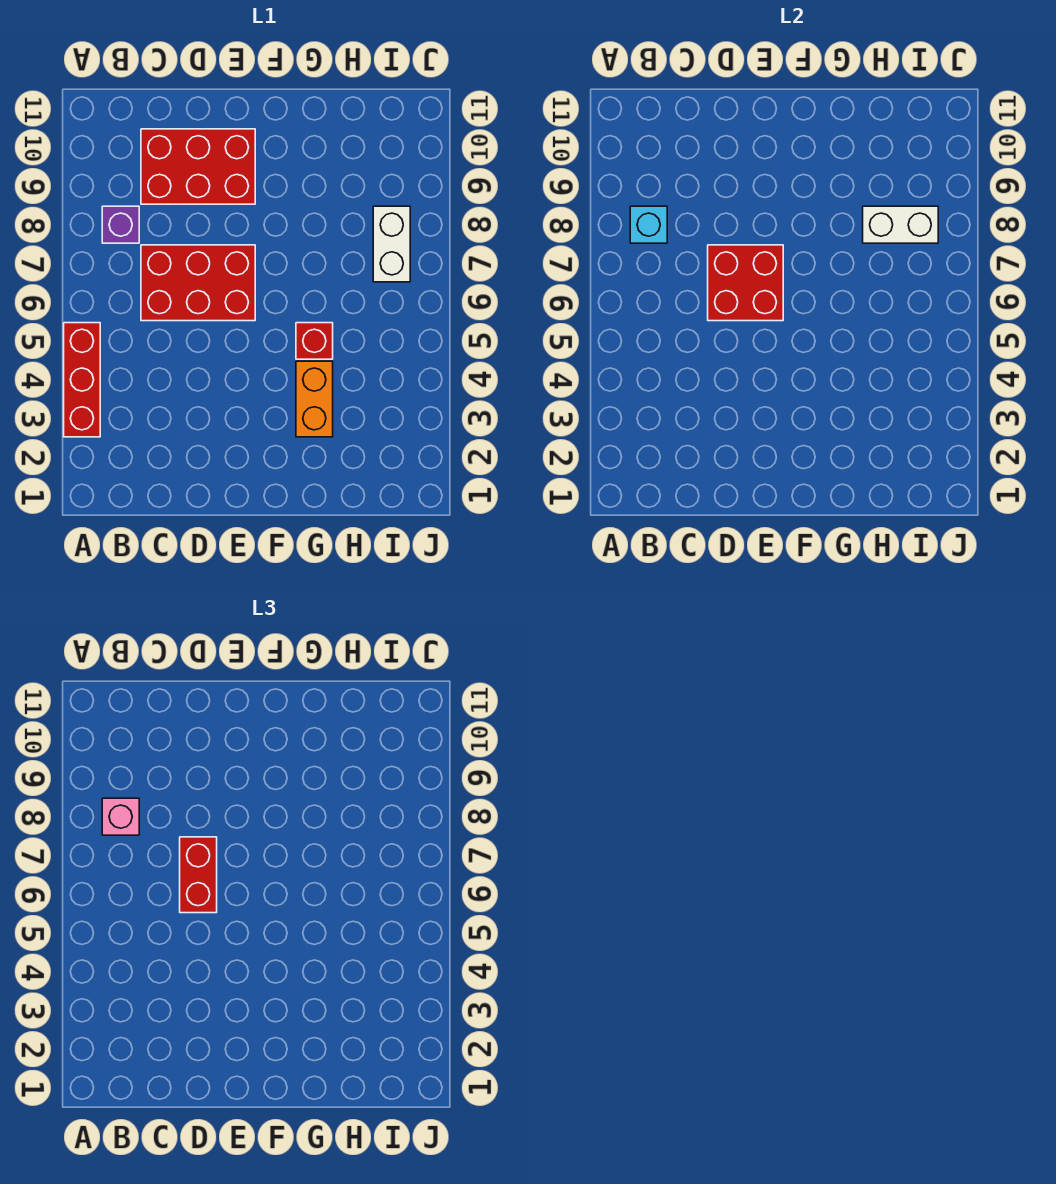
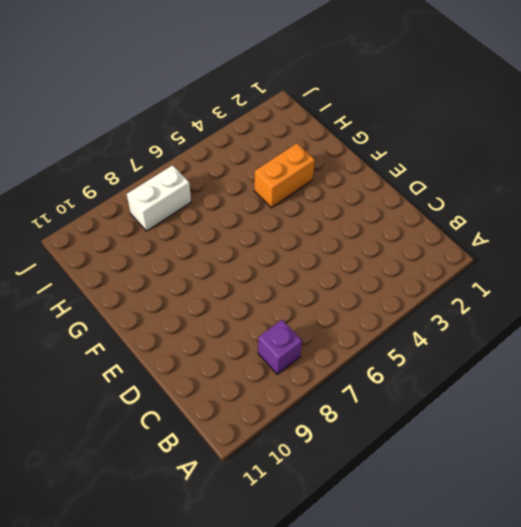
none -> red brick A3:A5 level 1
none -> red brick C6:E7 level 1
none -> red brick C9:E10 level 1

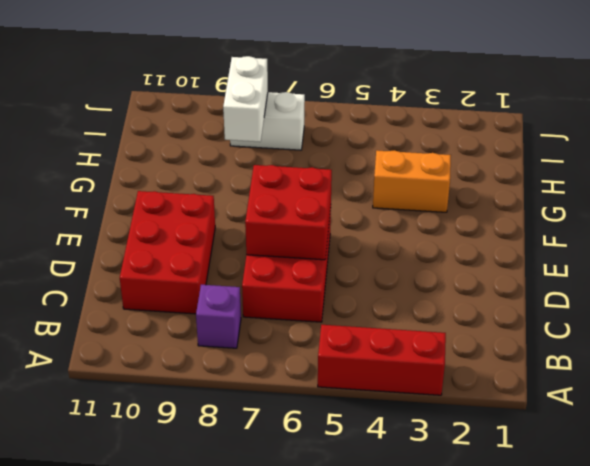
none -> red brick G5 level 1
none -> cyan brick B8 level 2
none -> pink brick B8 level 3

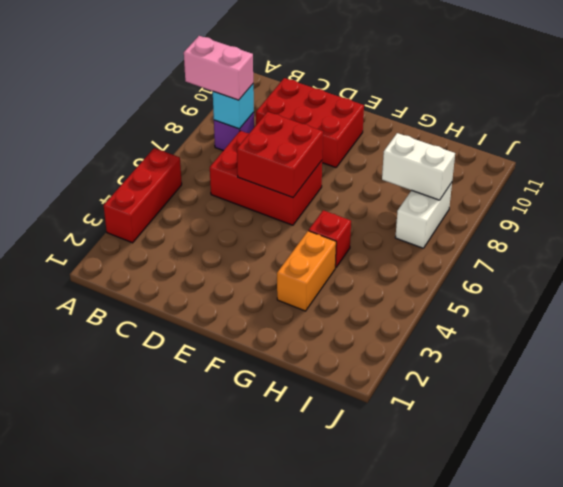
pink brick A8:B8 level 3 -> pink brick B8 level 3
none -> red brick D6:D7 level 3

